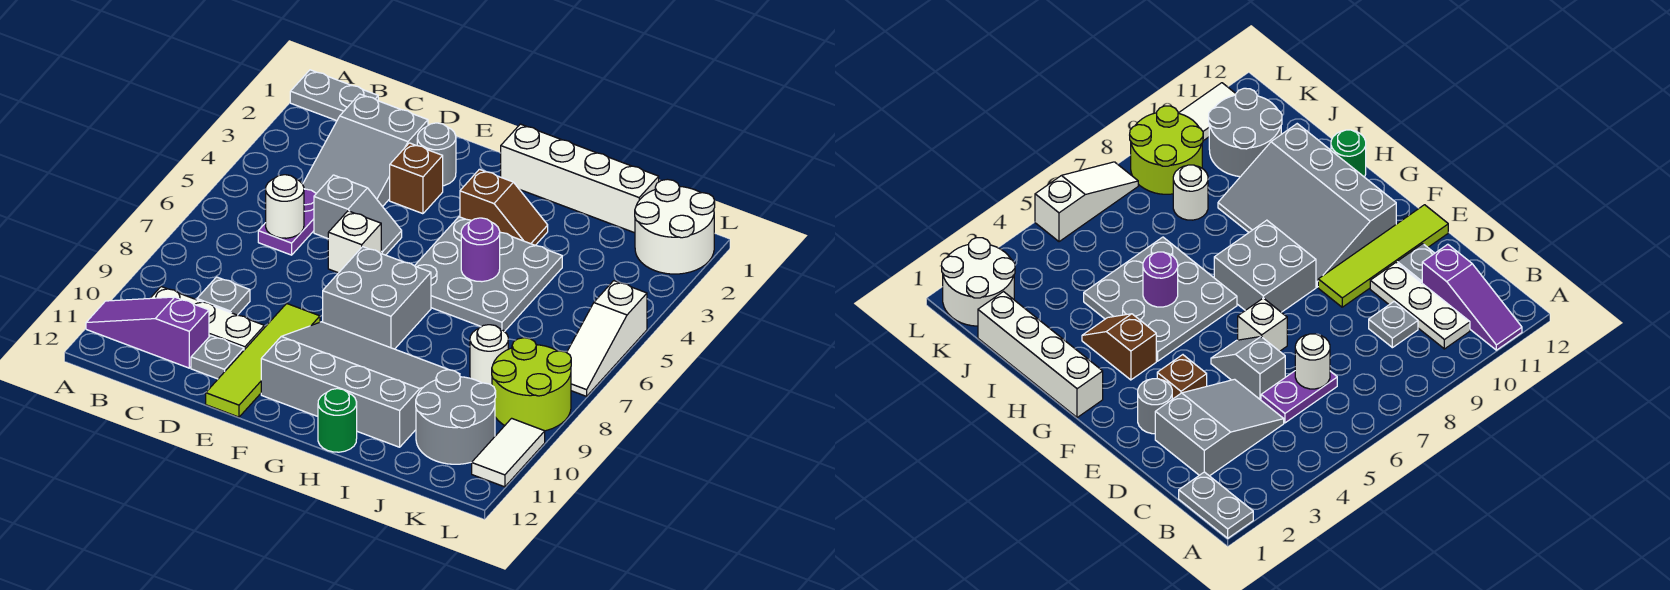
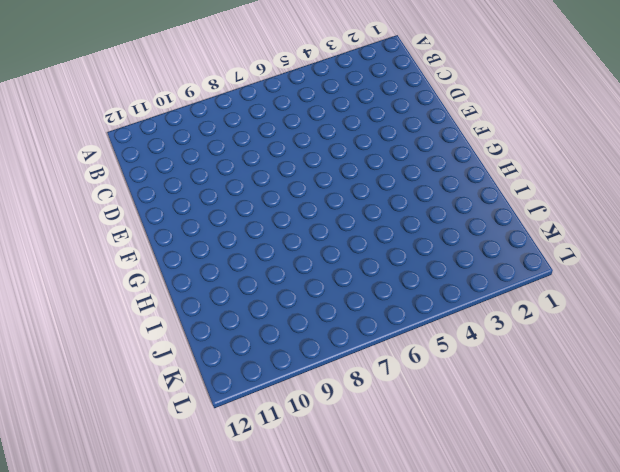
none -> grey plate A1:B1 level 1
none -> purple slope A11:C11 level 1 top C
none -> white plate B10:D10 level 1

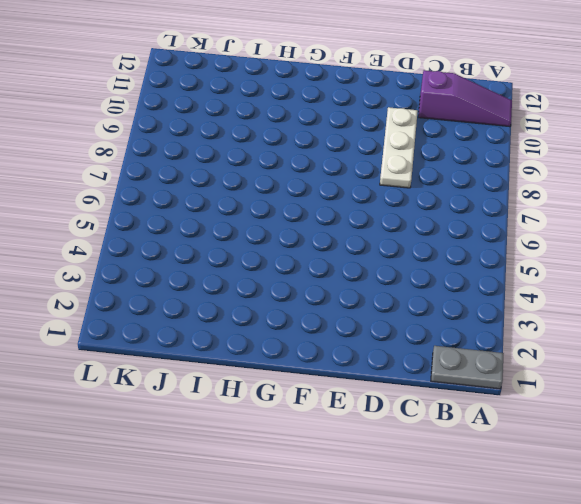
white plate D8:D10 level 1 -> white plate B10:D10 level 1
none -> grey slope C2:D4 level 1 top 2
none -> purple plate C5:C6 level 1
none -> grey plate C9 level 1

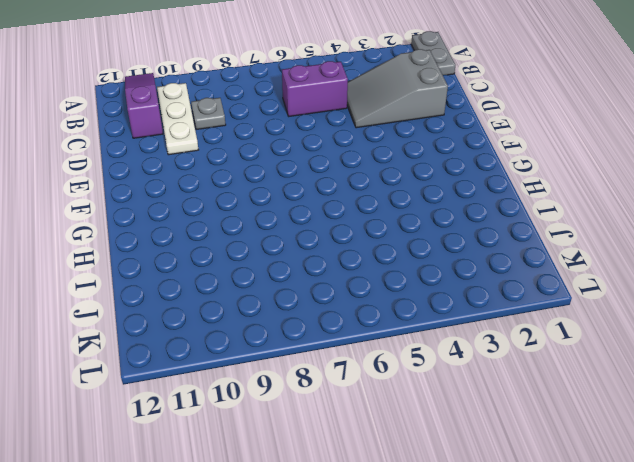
purple brick C5:C6 level 1 -> purple plate C5:C6 level 1
none -> grey slope D5:E5 level 1 top D
none -> grey plate D11 level 1
none -> grey round brick E2 level 1

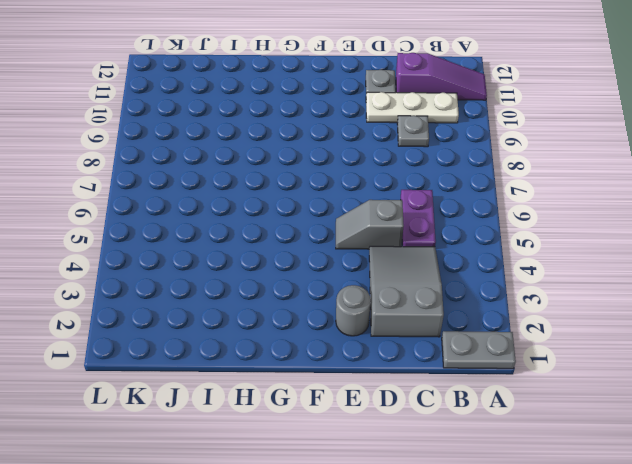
none -> brown brick E3 level 1
none -> white brick E6 level 1
none -> lime tile E9:E12 level 1

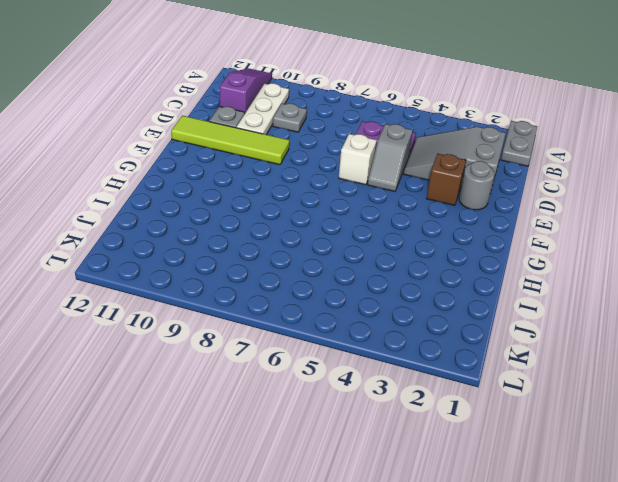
none -> grey brick F7:G8 level 1
none -> grey slope F9:I11 level 1 top 11
none -> white brick G1:J1 level 1

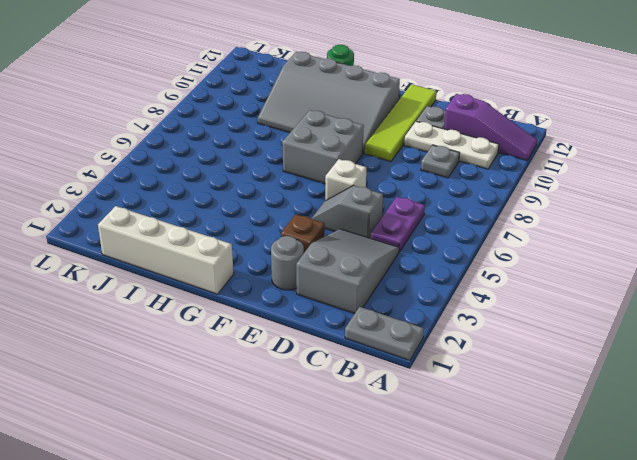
none -> brown slope G3:H3 level 1 top G
none -> grey plate G4:I6 level 1
none -> white round brick J8 level 1

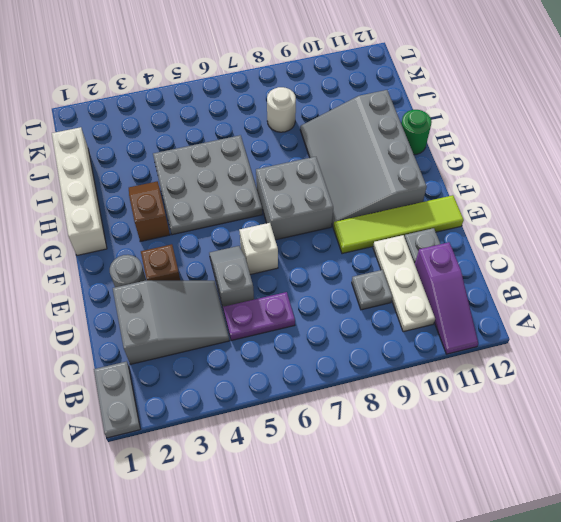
none -> grey round brick J10:K11 level 1
none -> white round brick K1:L2 level 1
none -> lime round brick K8:L9 level 1

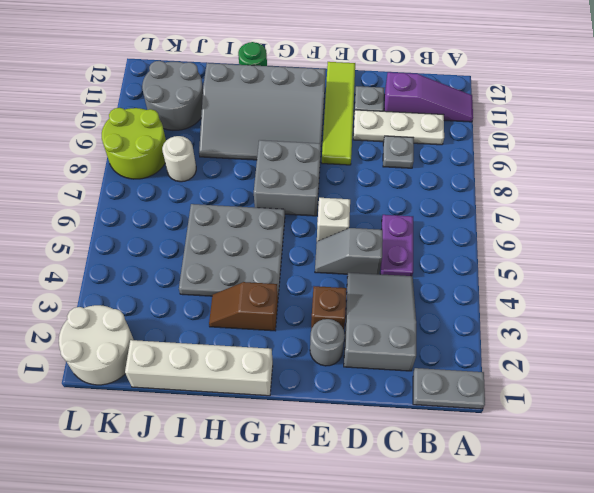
none -> white slope L5:L7 level 1 top 5
none -> white tile L10:L11 level 1
none -> white round brick C6 level 2

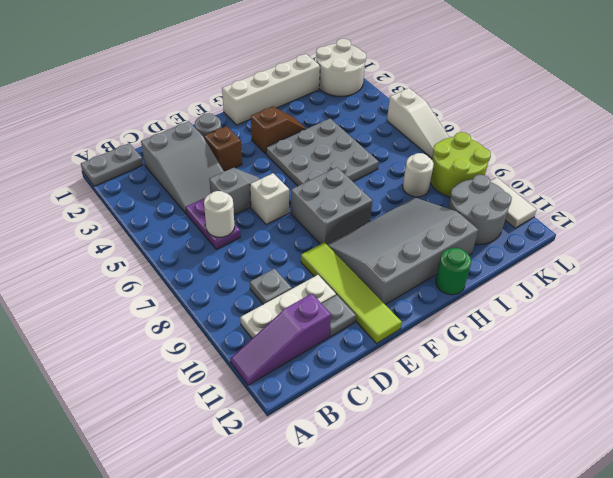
none -> purple round brick H5 level 2

